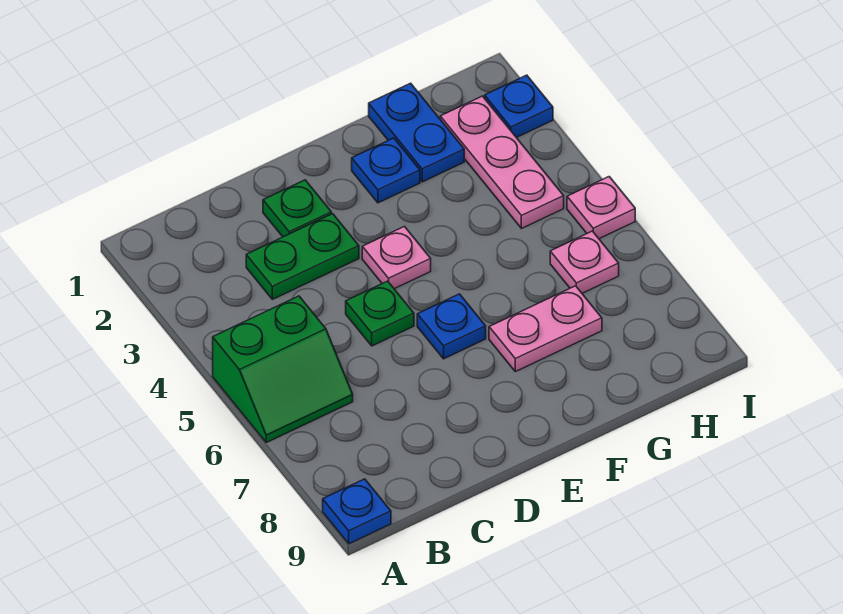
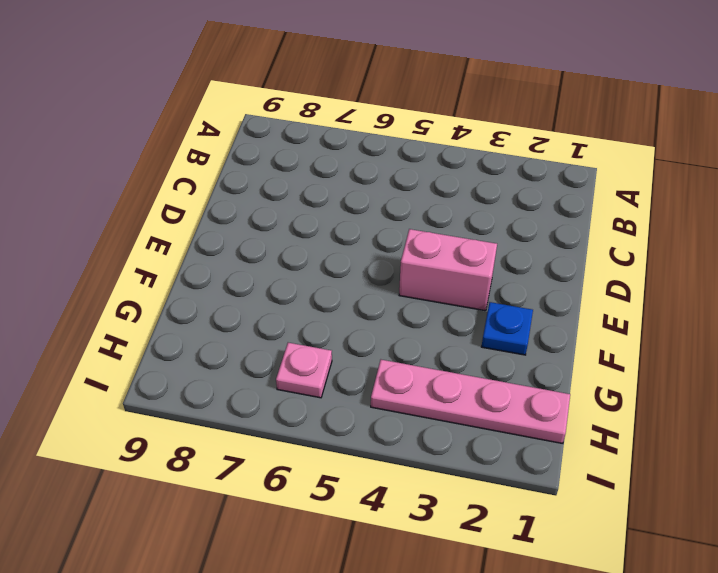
pink brick E3:E4 level 1 -> pink plate E4 level 1
pink plate H1:H4 level 1 -> pink plate H2:H4 level 1
none -> green slope A5:B6 level 1 top 5
none -> blue plate A9 level 1
none -> green plate C3:D3 level 1

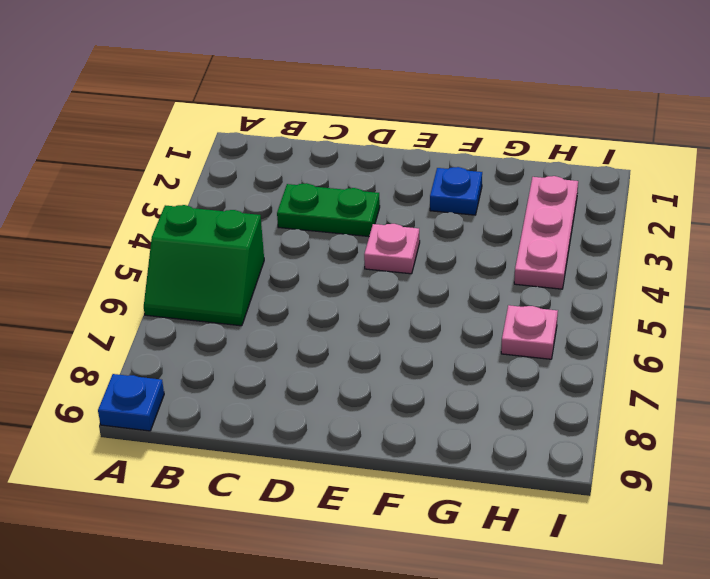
none -> green plate D2 level 1
none -> green plate D5 level 1
none -> blue plate E6 level 1

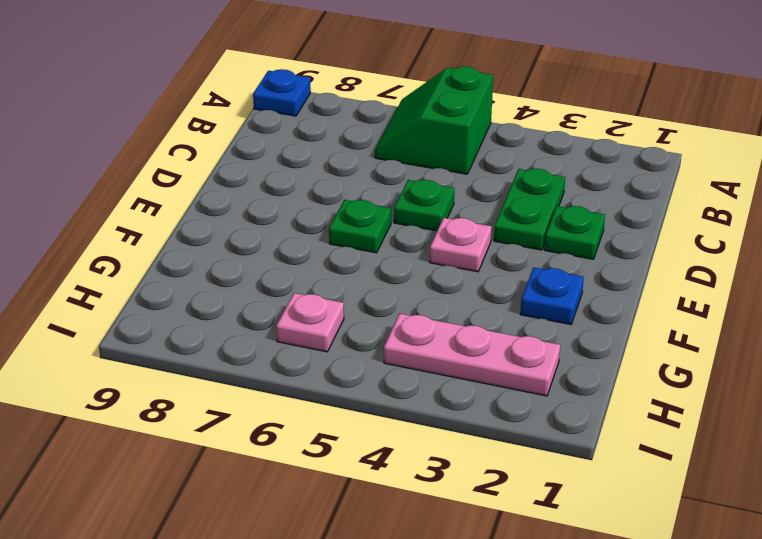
green plate E6 level 1 -> blue plate E6 level 1
none -> pink plate F7:G7 level 1
none -> blue plate G1:G2 level 1
none -> blue plate I2 level 1

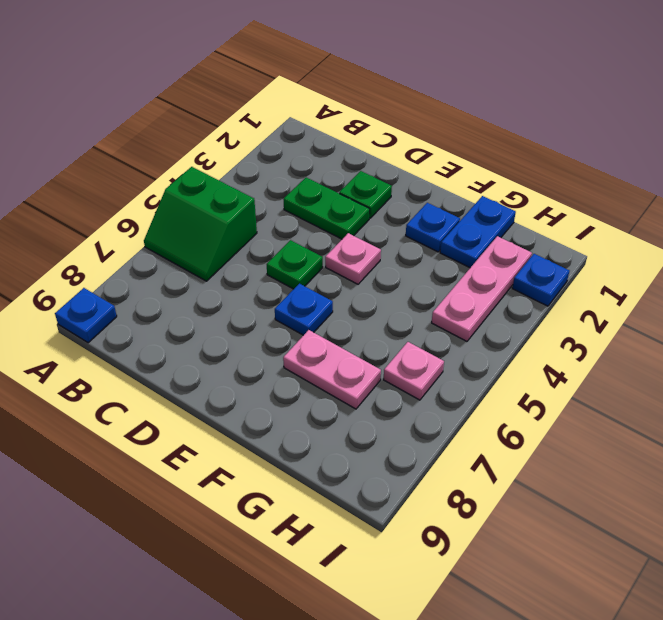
none -> pink plate I5 level 1

